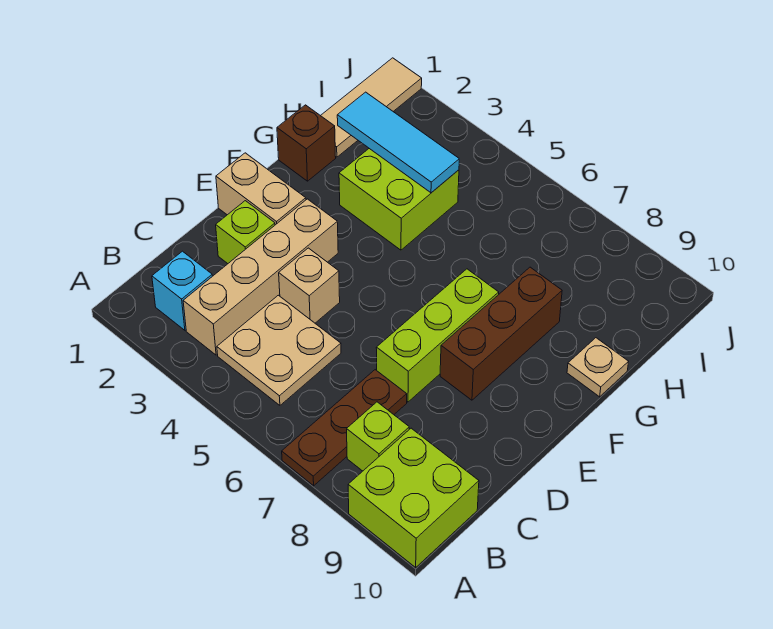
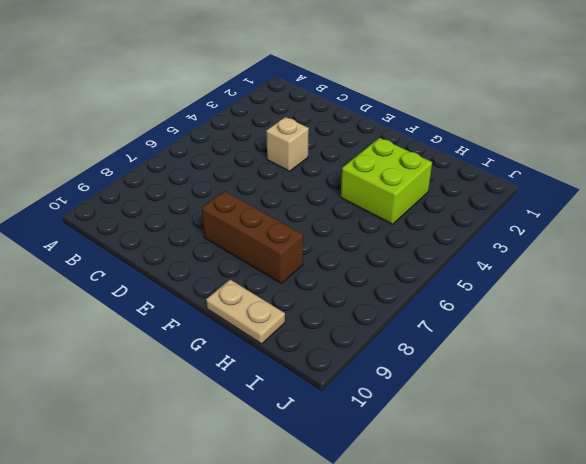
tan plate G10:H10 level 1 -> tan plate G10 level 1
none -> brown plate A7:C7 level 1
none -> lime brick A9:B10 level 1
none -> cyan brick B2 level 1

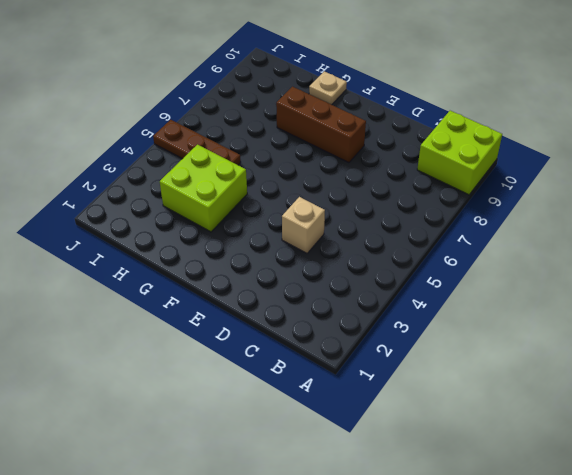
brown plate H5:J5 level 1 -> brown plate A7:C7 level 1
none -> cyan brick B2 level 1
none -> tan brick B3:E3 level 1
none -> tan plate B4:C5 level 1

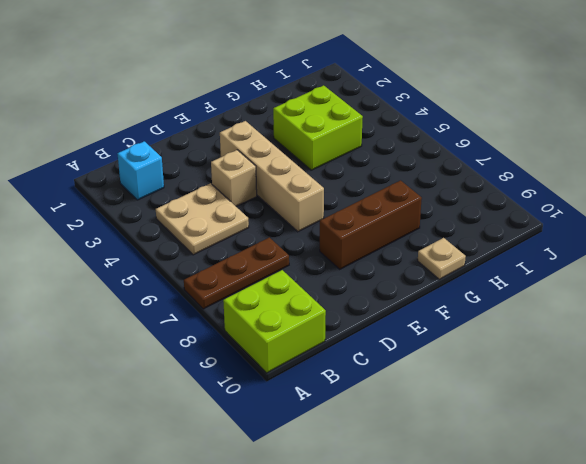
tan brick E3:E6 level 1 -> tan brick B3:E3 level 1
none -> lime brick B8 level 1
none -> lime brick D2 level 1
none -> lime brick D7:F7 level 1

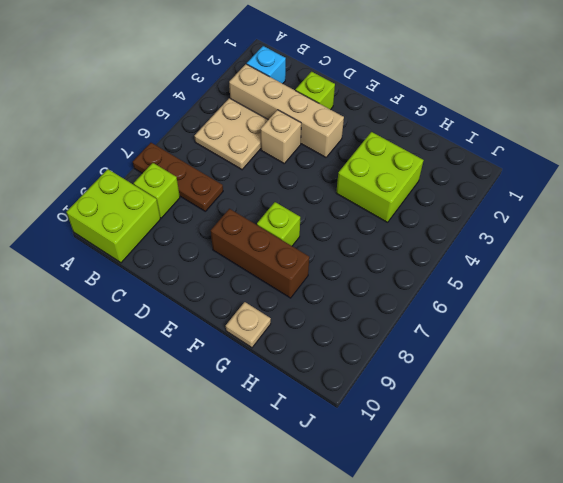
lime brick F7 level 1 -> lime brick D7:F7 level 1
none -> tan brick E1:E2 level 1
none -> brown brick G1 level 1
none -> tan tile H1:J1 level 1

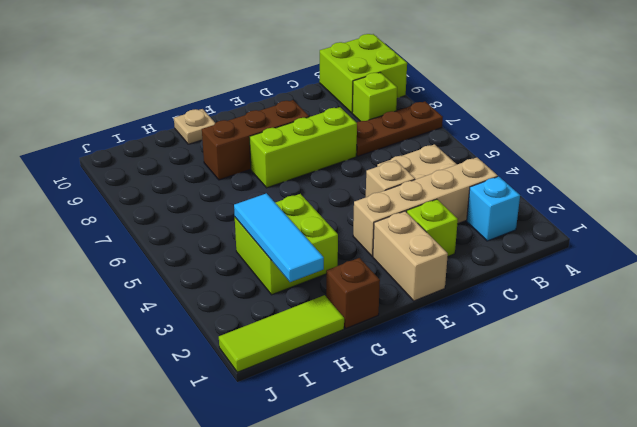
lime tile H1:J1 level 1 -> tan tile H1:J1 level 1

